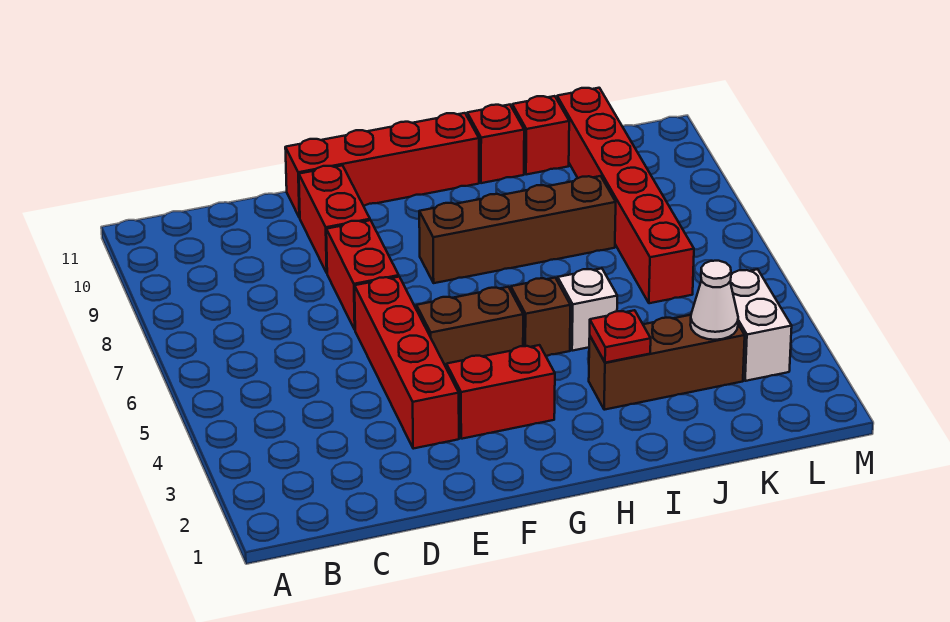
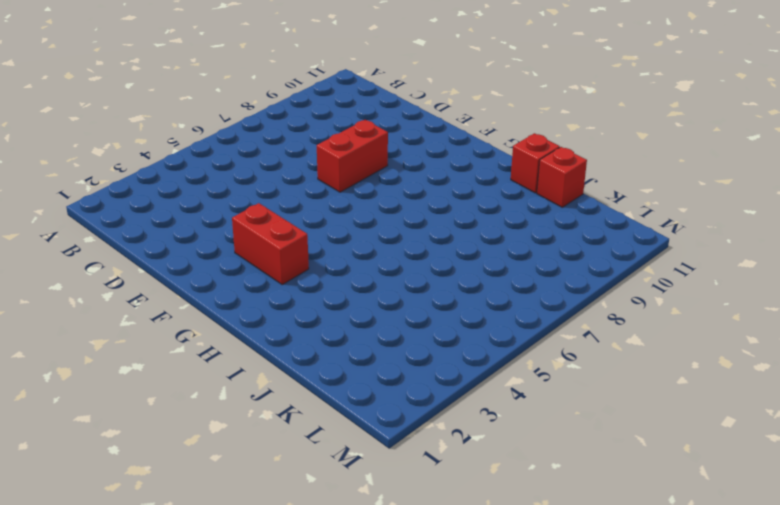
none -> red brick E3:E6 level 1
none -> red brick E9:E10 level 1
none -> red brick E11:H11 level 1

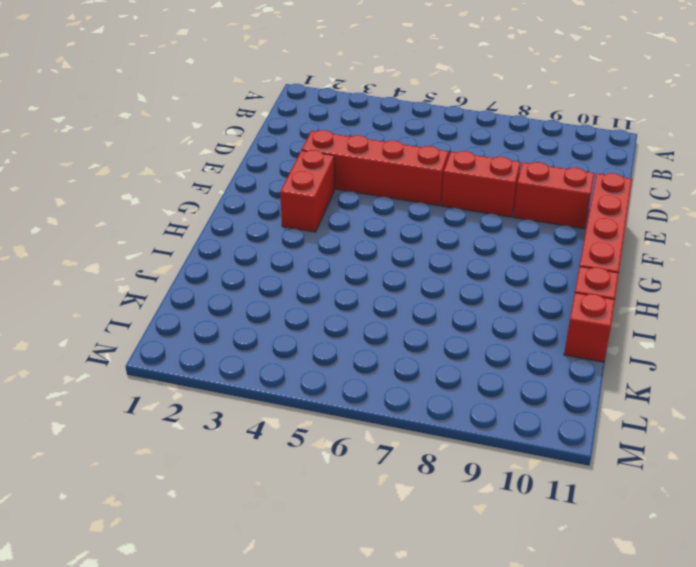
none -> brown brick F5:G5 level 1
none -> brown brick G8:J8 level 1
none -> brown brick H5 level 1

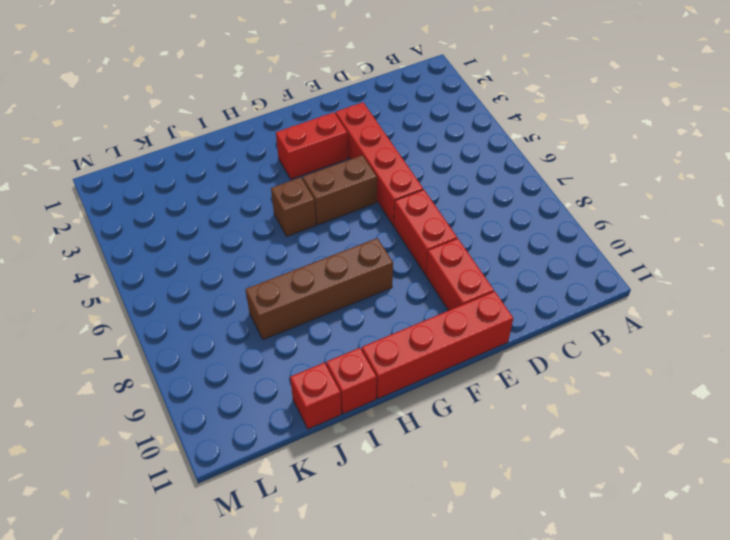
none -> brown brick I3:K3 level 1
none -> white brick I5 level 1
none -> red brick K6:K11 level 1

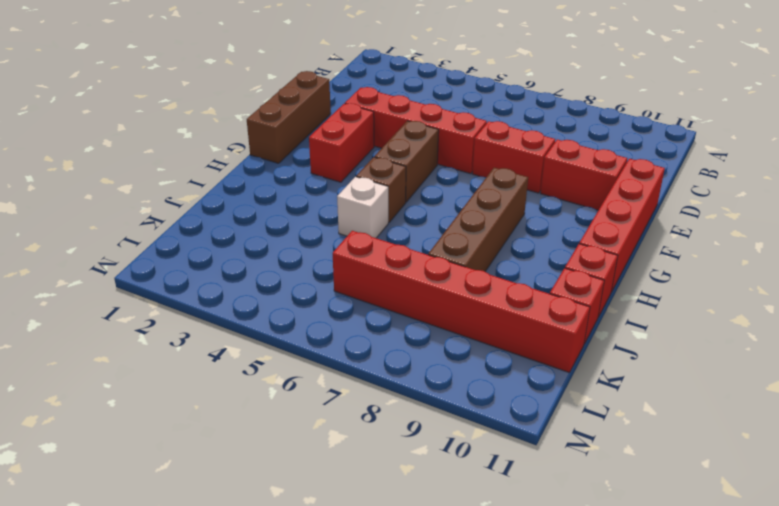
brown brick E1:G1 level 1 -> brown brick I3:K3 level 1
none -> white brick L3:L4 level 1
none -> red plate I3 level 2
none -> white cone K3 level 2

